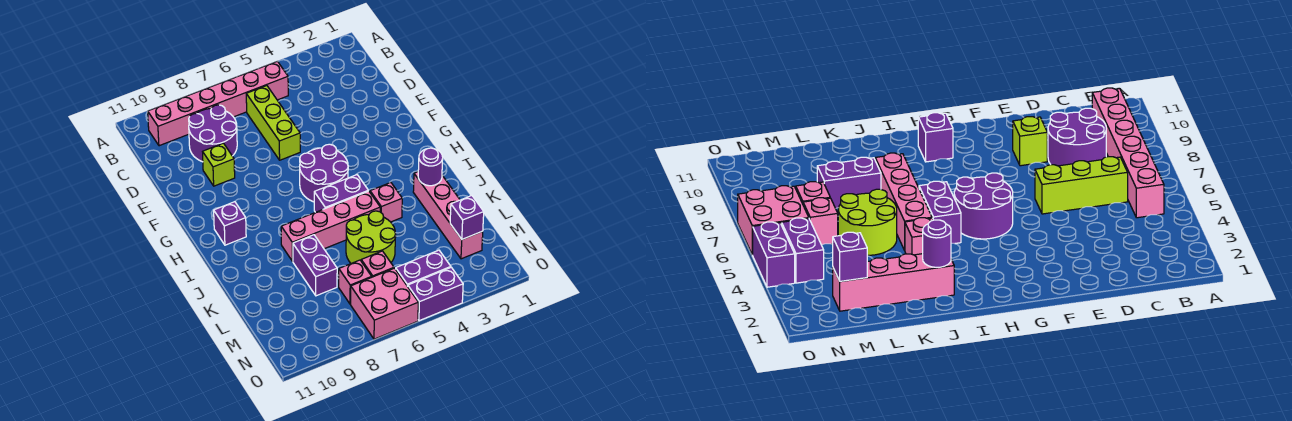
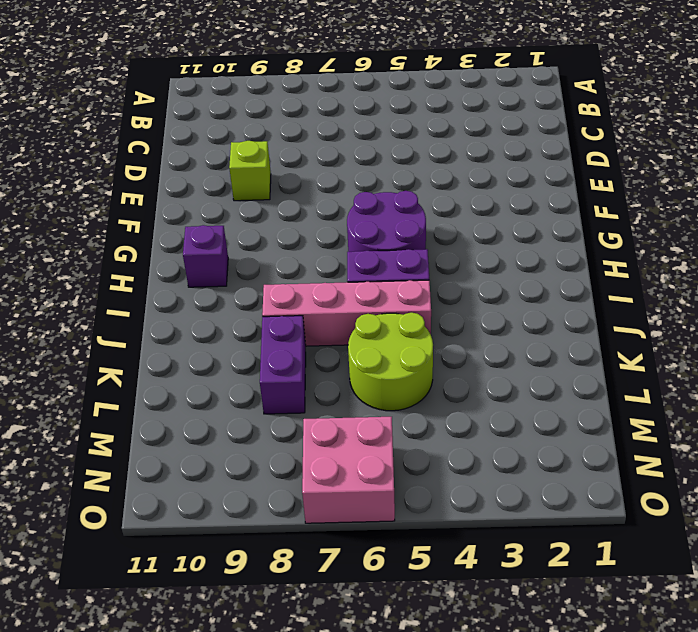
none -> pink brick B5:B10 level 1
none -> lime brick C6:E6 level 1
none -> purple round brick C8:D9 level 1

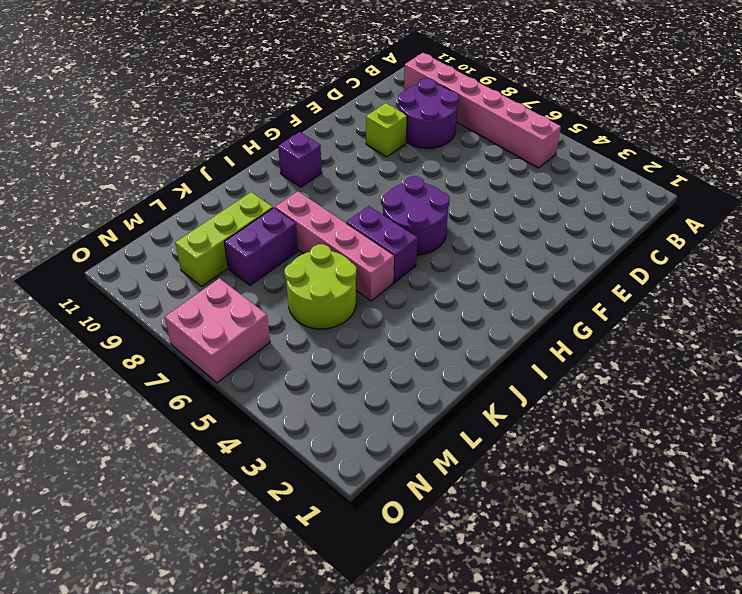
lime brick K9:M9 level 1 -> lime brick C6:E6 level 1
none -> pink brick J2:M2 level 1
none -> pink brick J4 level 1
none -> pink brick M6 level 1

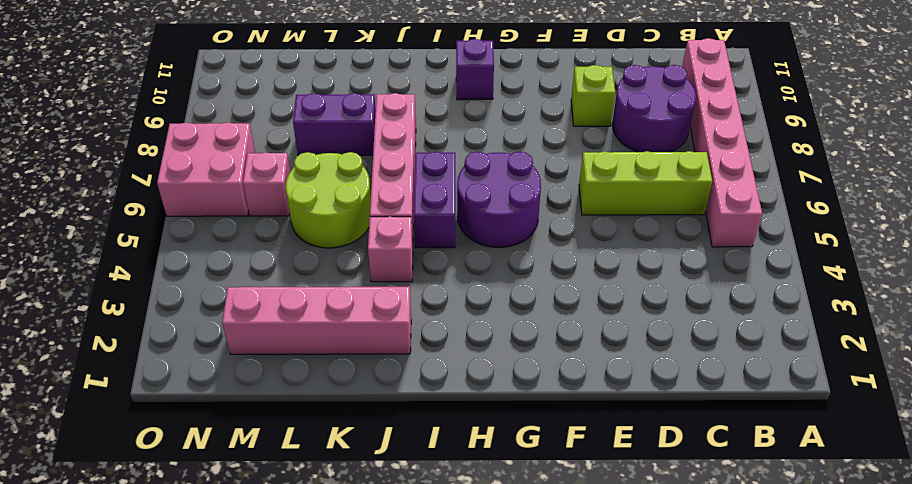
none -> pink brick M7 level 1
none -> purple brick N4:N5 level 1
none -> purple brick O4:O5 level 1

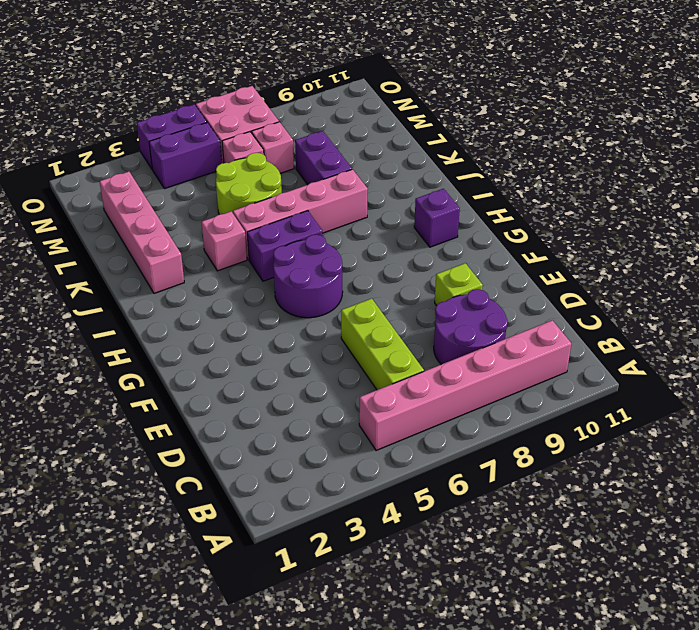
none -> purple round brick J2 level 2
none -> purple brick M2 level 2

